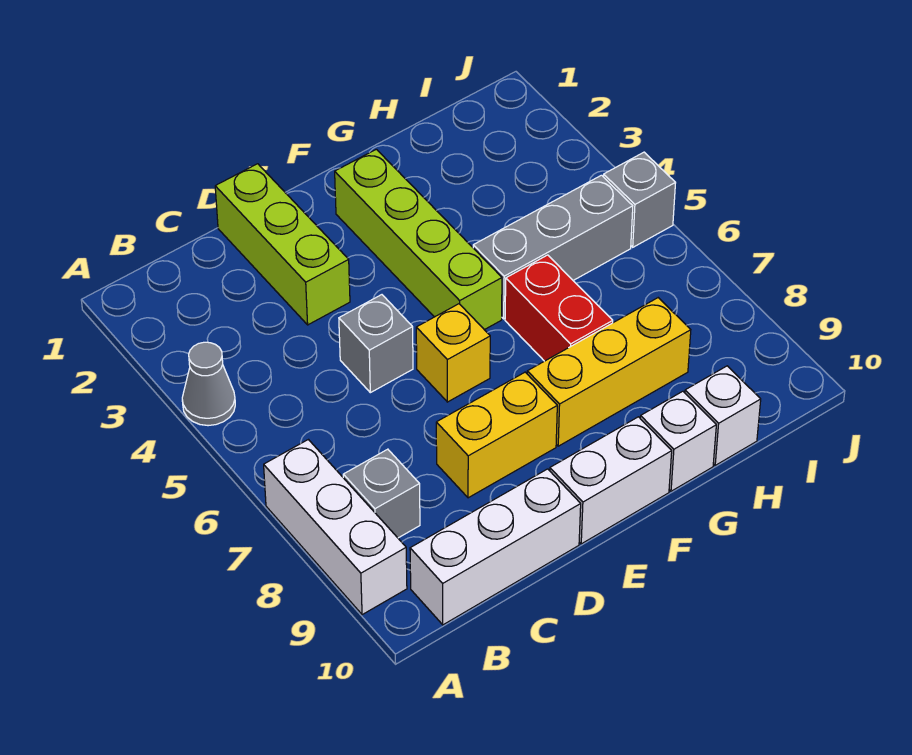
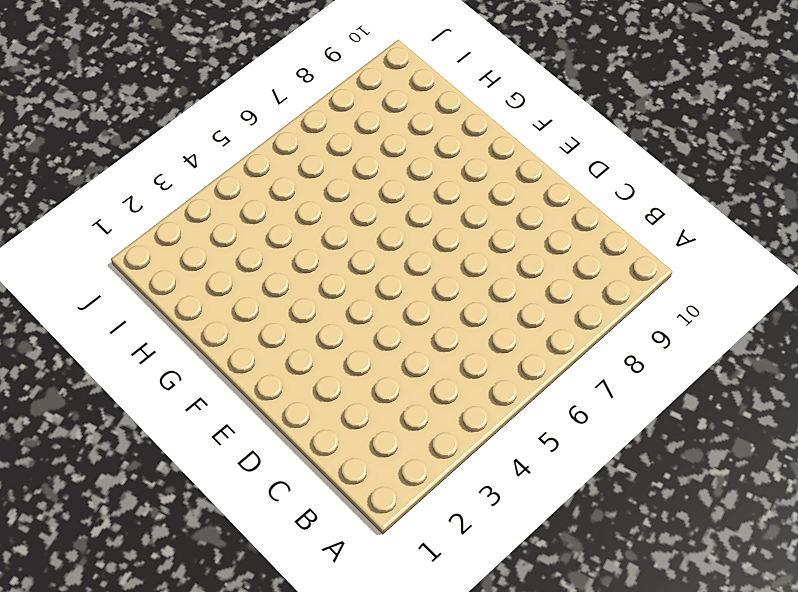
none -> grey cone A4 level 1
none -> white brick A7:A9 level 1
none -> grey brick B8 level 1

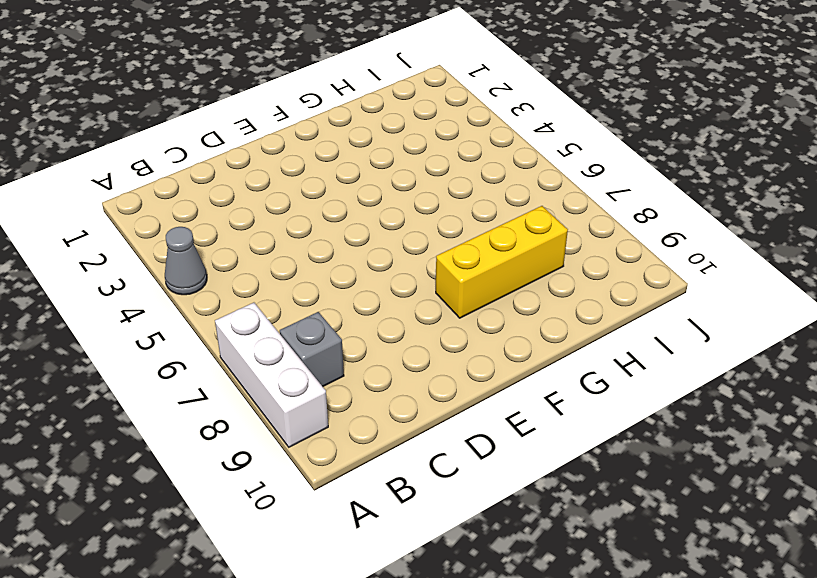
none -> white brick B10:D10 level 1
none -> lime brick D1:D3 level 1
none -> grey brick D5 level 1

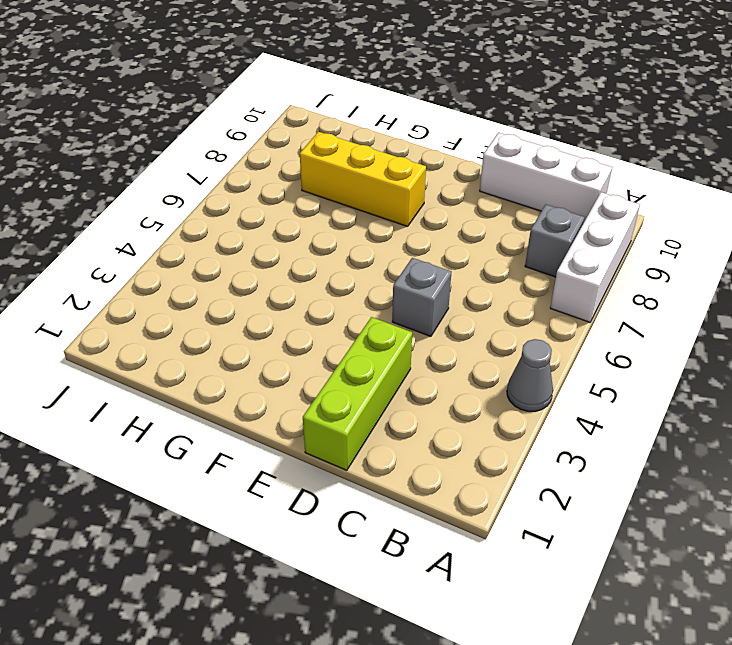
none -> yellow brick D8:E8 level 1
none -> yellow brick E6 level 1
none -> white brick E10:F10 level 1

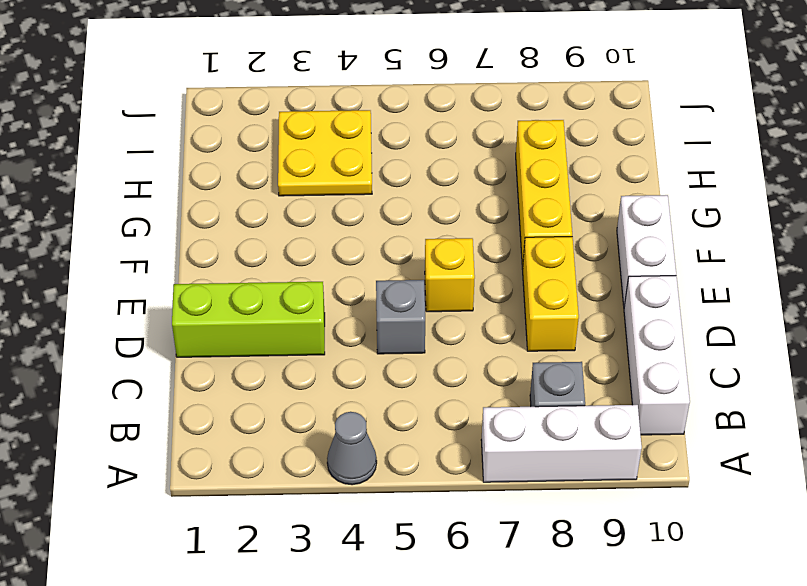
yellow plate H3:I4 level 1 -> none
none -> lime brick F2:F5 level 1
none -> grey brick G5:I5 level 1
none -> red brick G6:G7 level 1

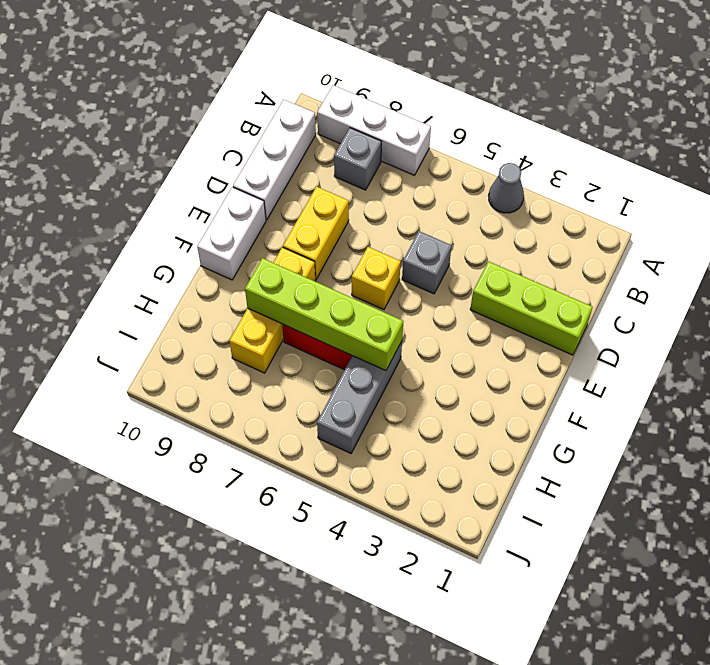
lime brick G5:G8 level 2 -> lime brick F2:F5 level 1
none -> white brick G10 level 1
none -> white brick H10 level 1
none -> grey brick J5 level 1

